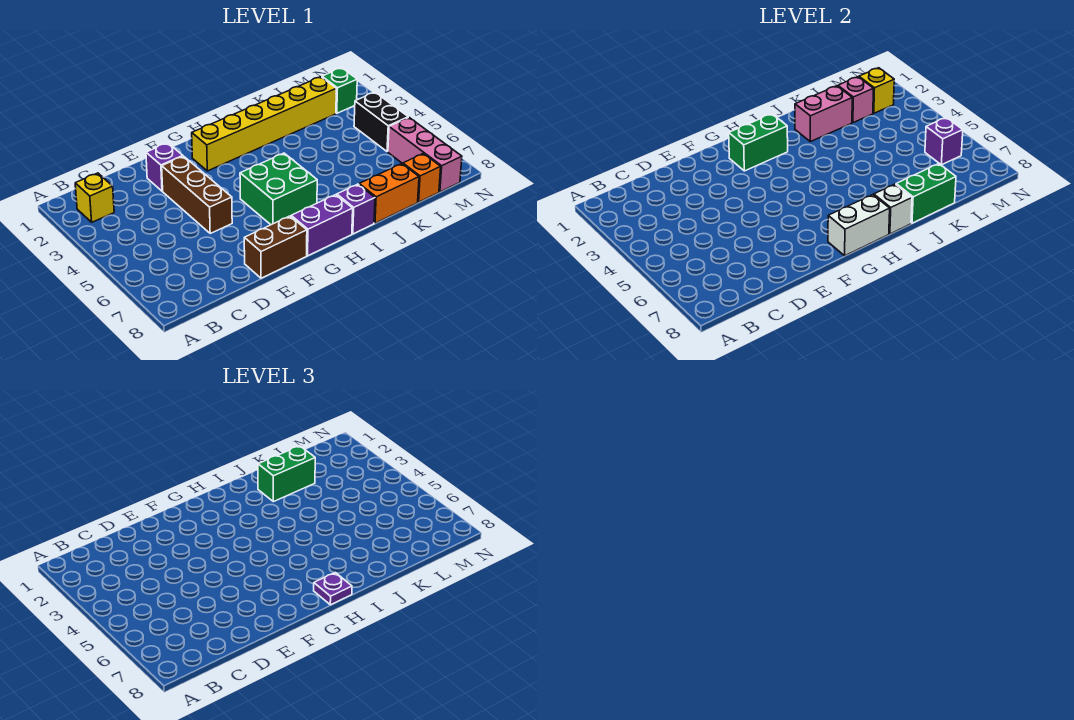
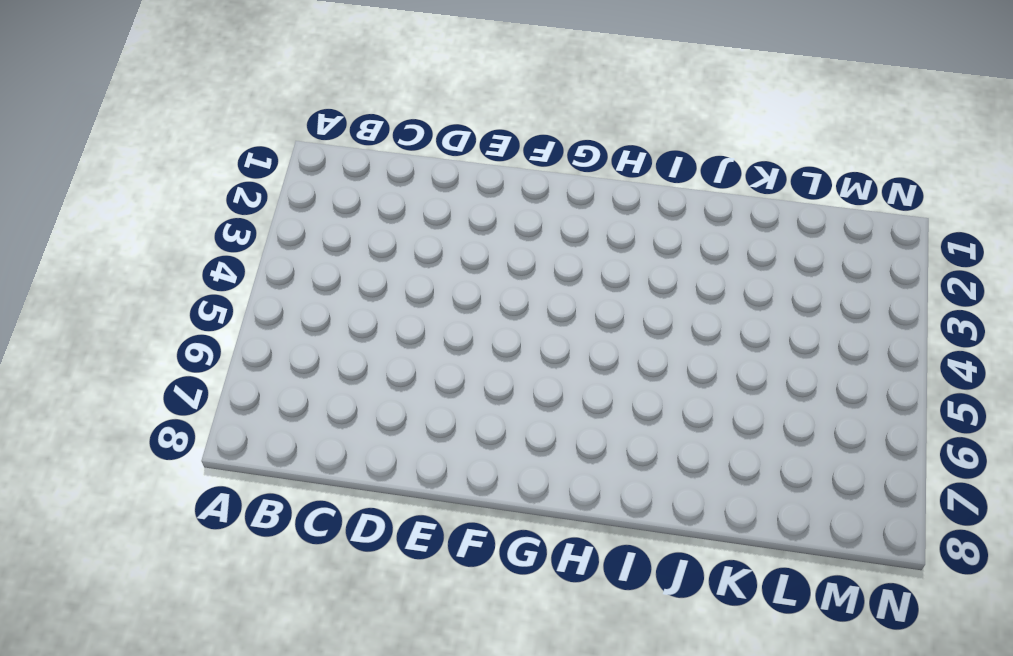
none -> yellow brick B2 level 1
none -> purple brick E2 level 1
none -> brown brick E3:E5 level 1

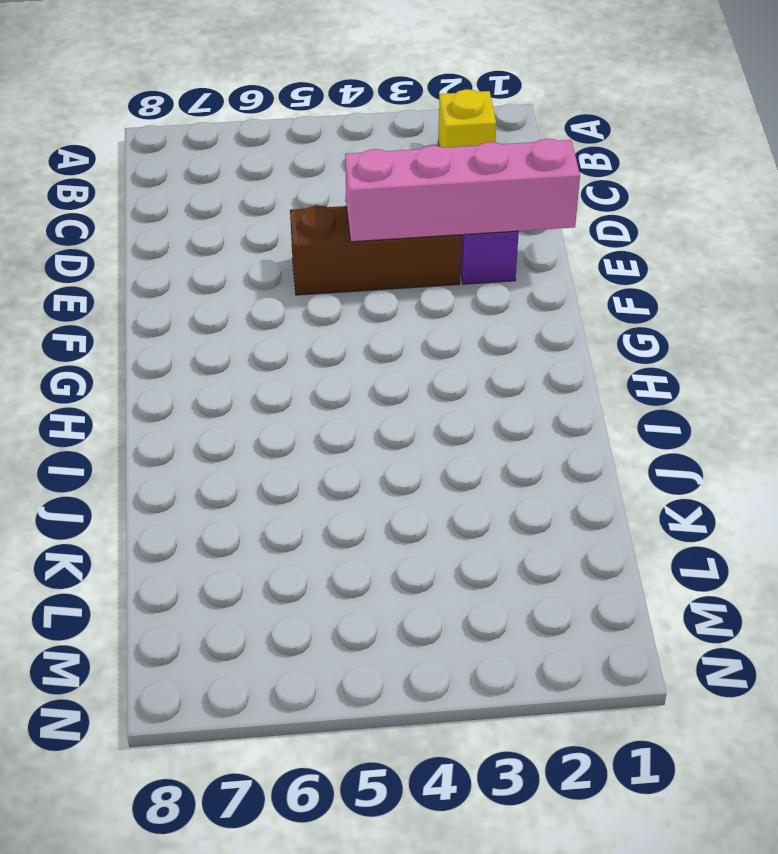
pink brick E1:E4 level 2 -> none
none -> brown brick E8:F8 level 1
none -> yellow brick G2:L2 level 1
none -> green brick G5:H6 level 1

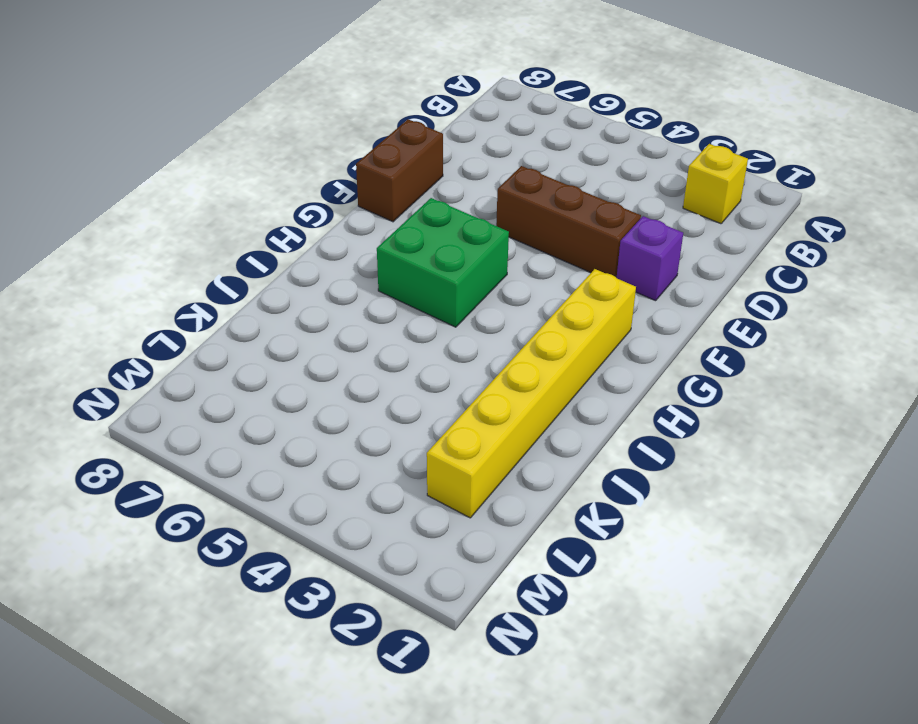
none -> purple brick G8:H8 level 1
none -> purple brick I8 level 1
none -> orange brick J8:K8 level 1

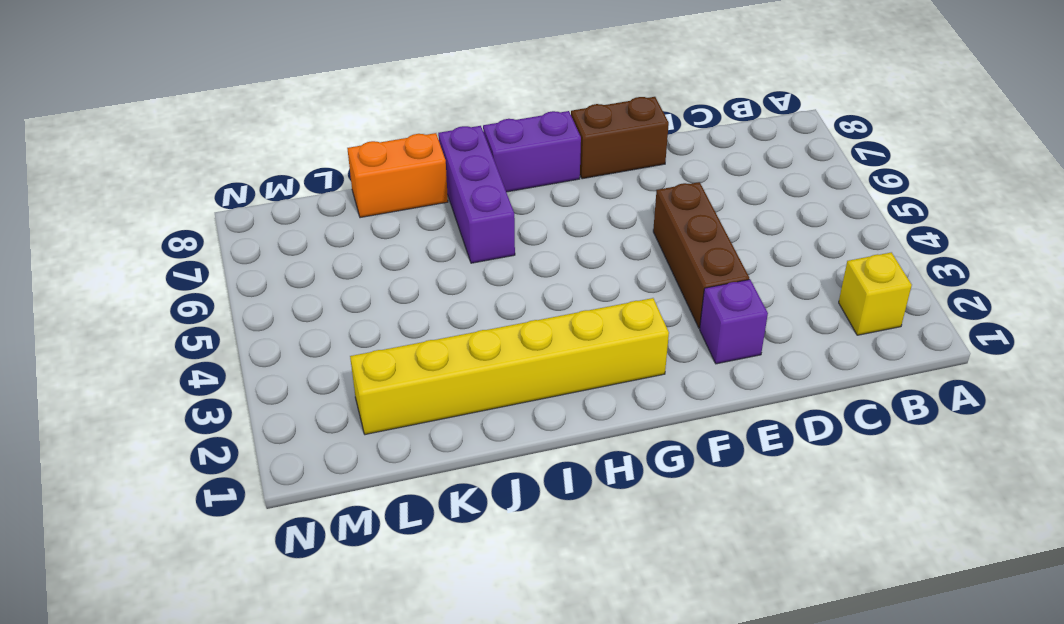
purple brick I6:I8 level 1 -> purple brick I8 level 1
none -> green brick G5:H6 level 1
none -> orange brick L8 level 1
none -> green brick M2 level 1

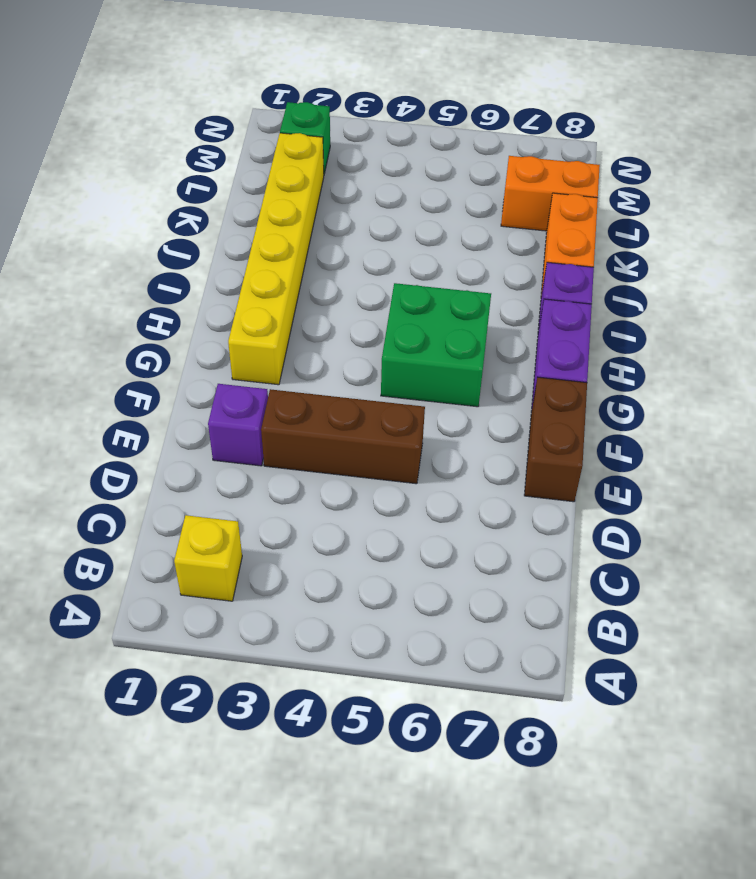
orange brick L7:L8 level 1 -> orange brick L8 level 1
none -> black brick M4:M5 level 1
none -> pink brick M6:M8 level 1
none -> green brick G2:H2 level 2

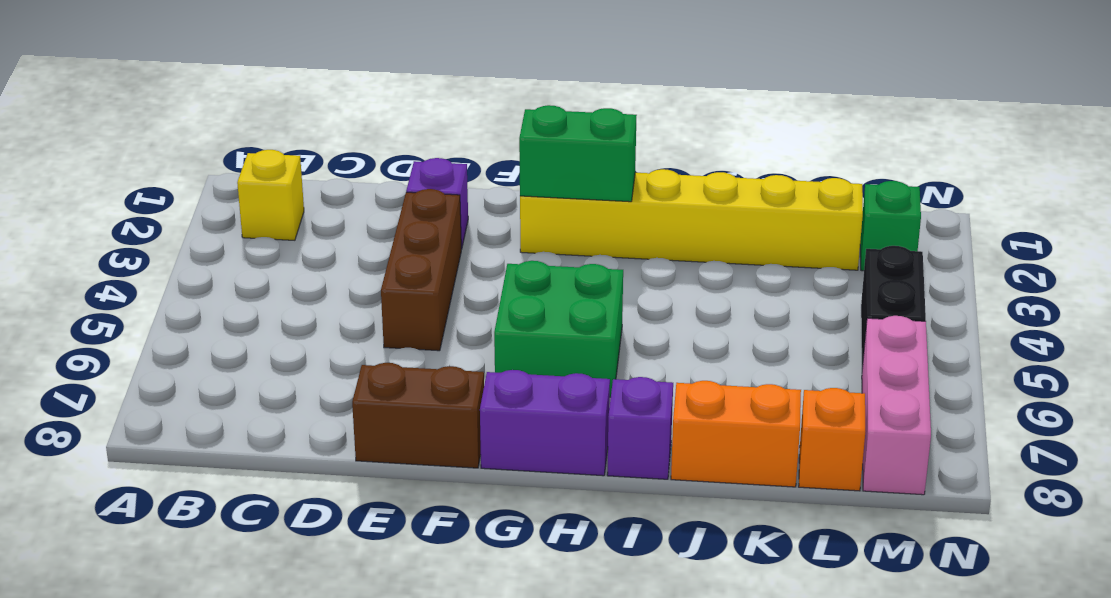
none -> white brick G8:H8 level 2
none -> white brick I8 level 2
none -> pink brick J2:K2 level 2

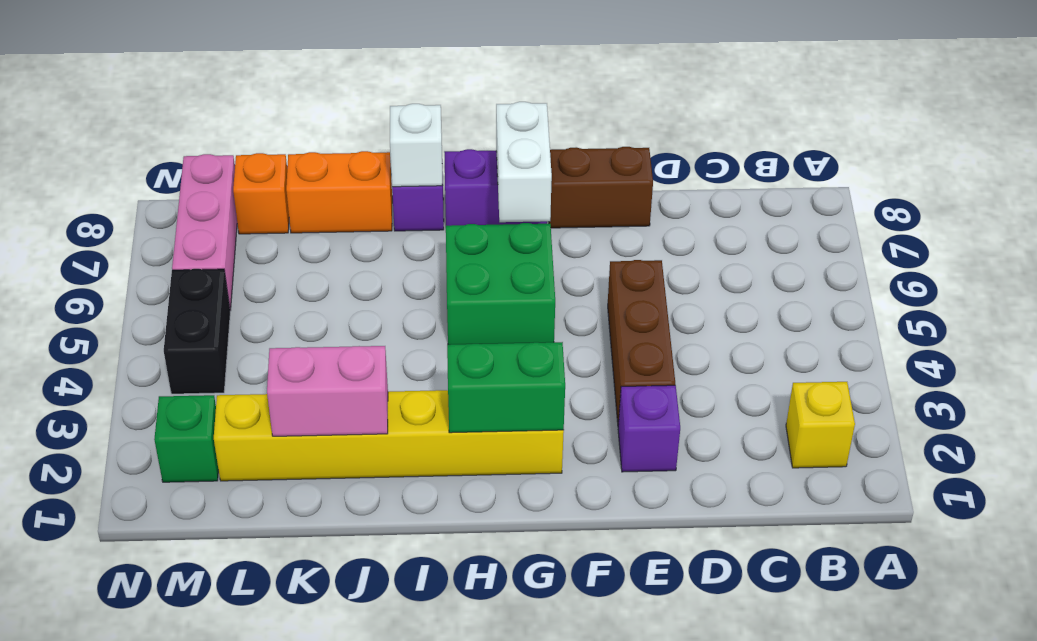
white brick G7:G8 level 2 -> white brick G8:H8 level 2
none -> green brick J8:K8 level 2
none -> pink brick L2 level 2
none -> yellow brick M2 level 2

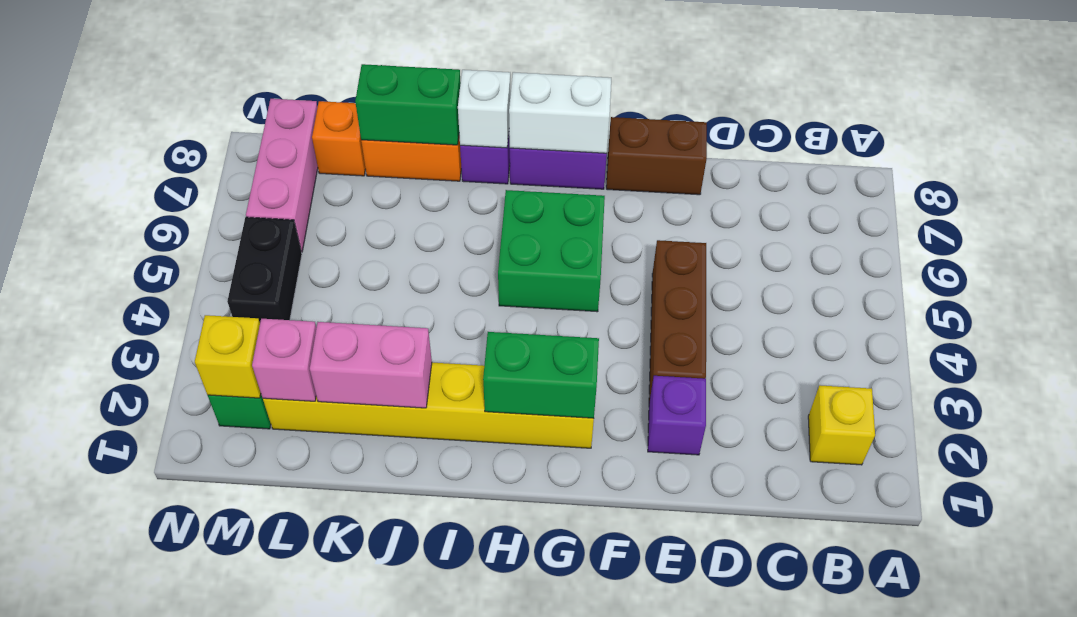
none -> purple brick M6 level 2
none -> purple plate H8 level 3
none -> green brick J2:K2 level 3

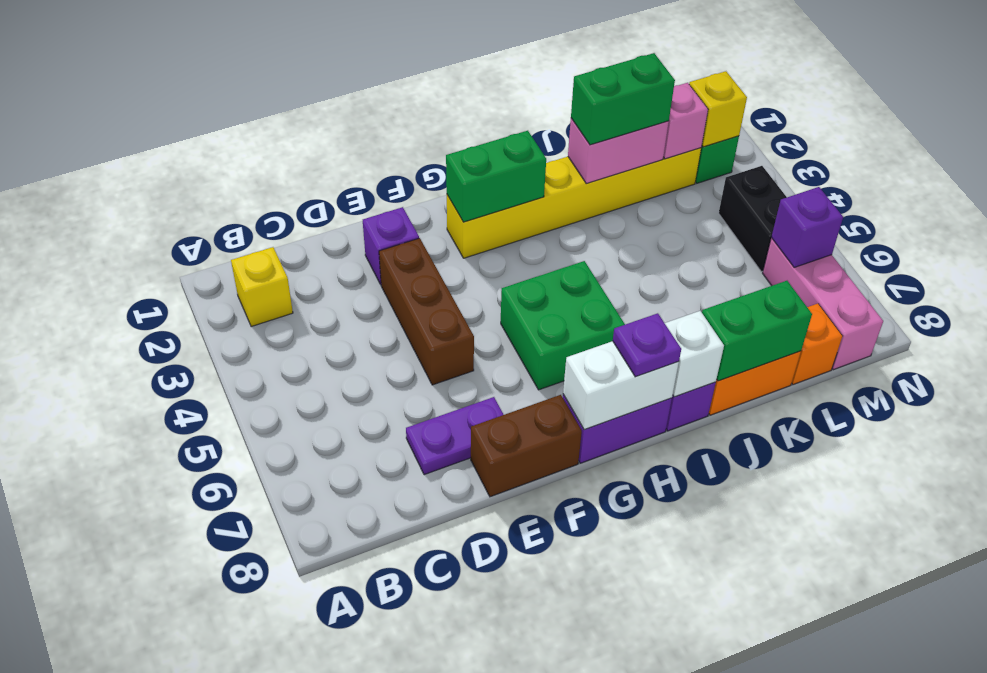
purple plate D7:E7 level 1 -> none

